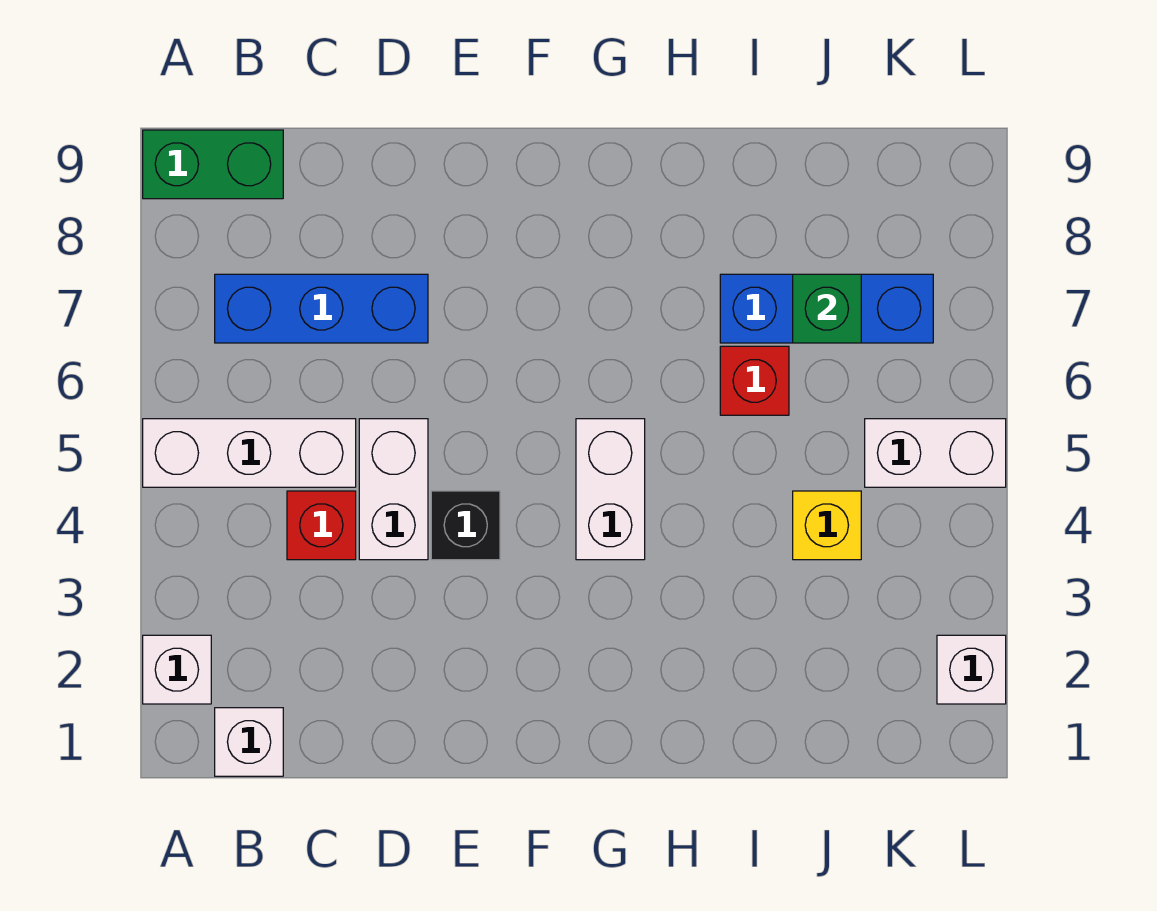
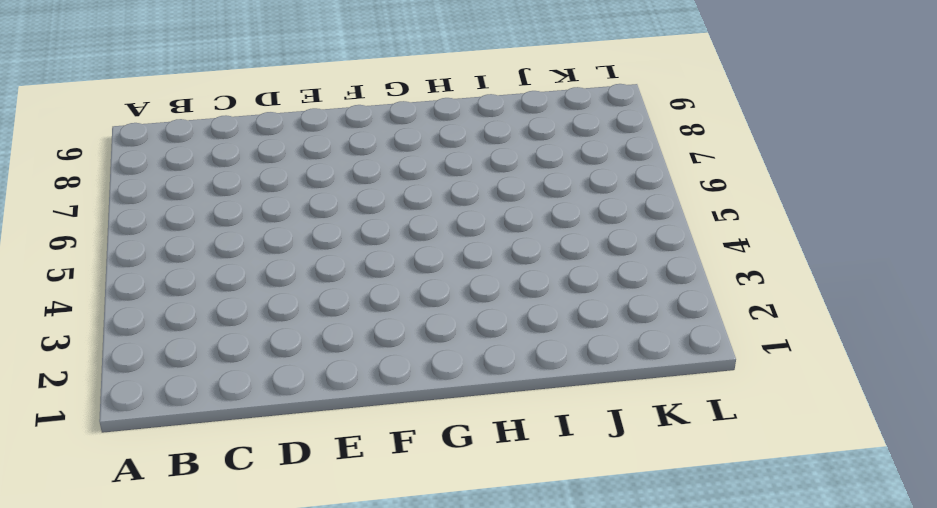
none -> white brick A2 level 1
none -> white brick A5:C5 level 1
none -> green brick A9:B9 level 1

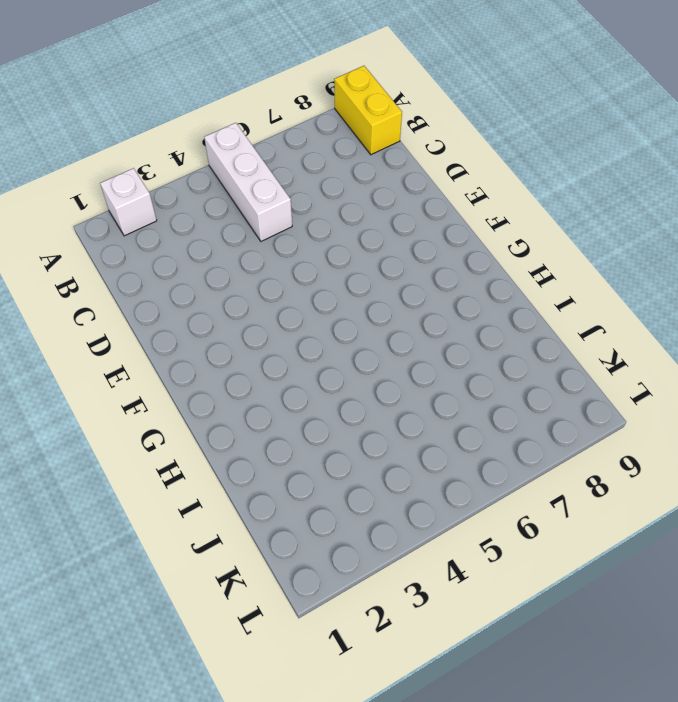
yellow brick A9:B9 level 1 -> green brick A9:B9 level 1
none -> white brick B1 level 1
none -> blue brick B7:D7 level 1
none -> red brick C4 level 1

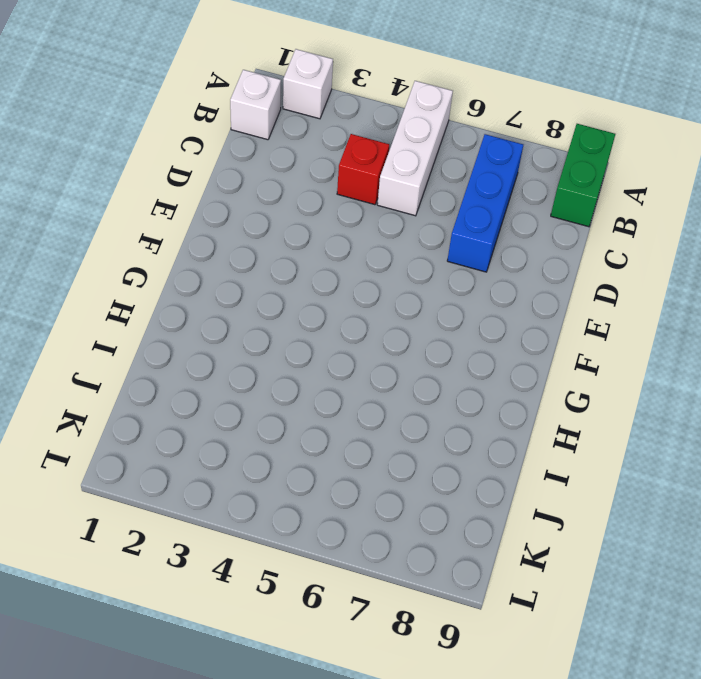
none -> white brick D4:D5 level 1
none -> black brick E4 level 1
none -> white brick G4:G5 level 1

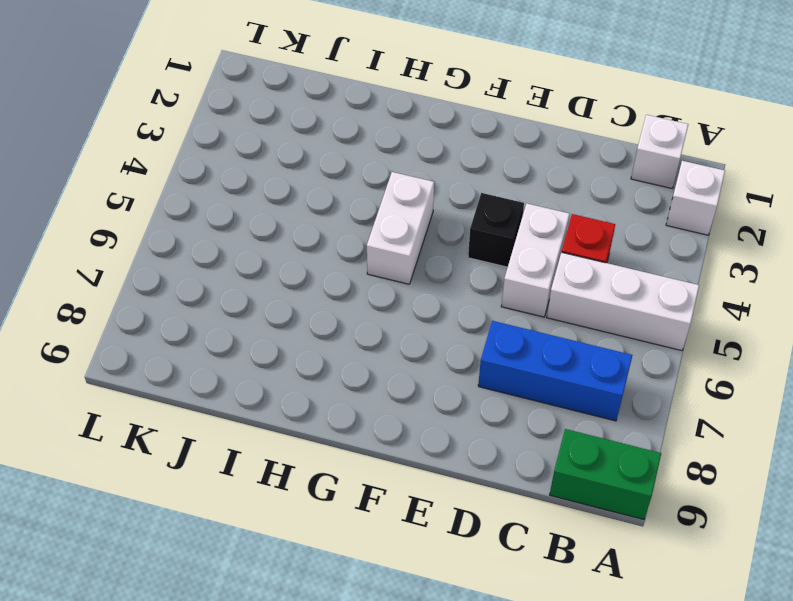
none -> red brick I6 level 1
none -> blue brick I7:K7 level 1
none -> yellow brick J4 level 1

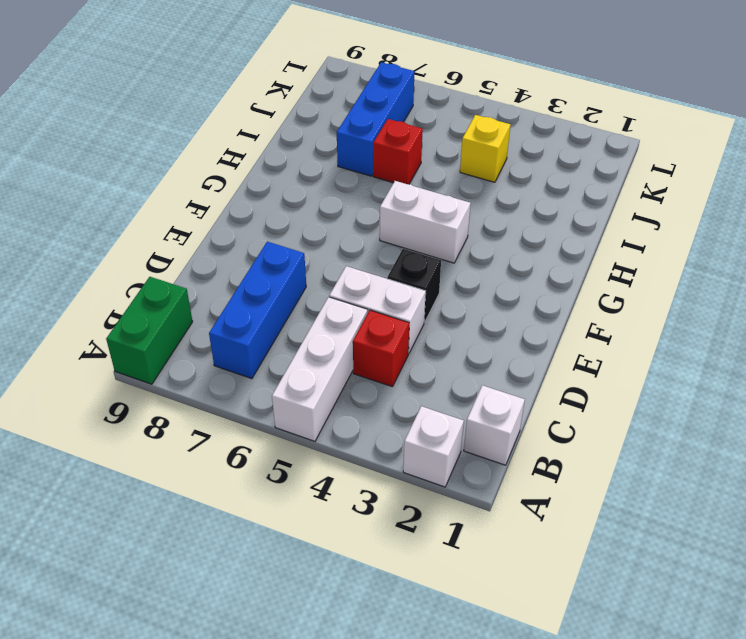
none -> white brick K5:L5 level 1
none -> white brick L2 level 1
none -> green brick J7 level 2

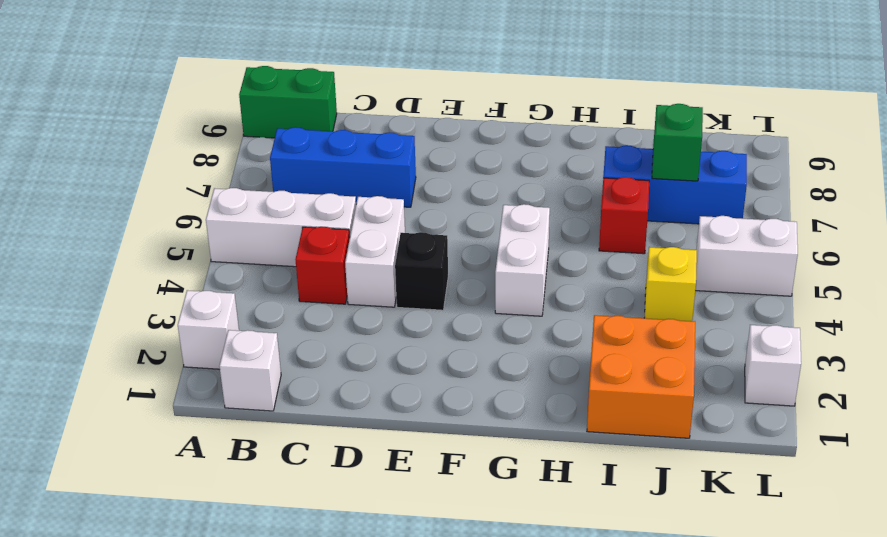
orange brick I1:J2 level 1 -> none

